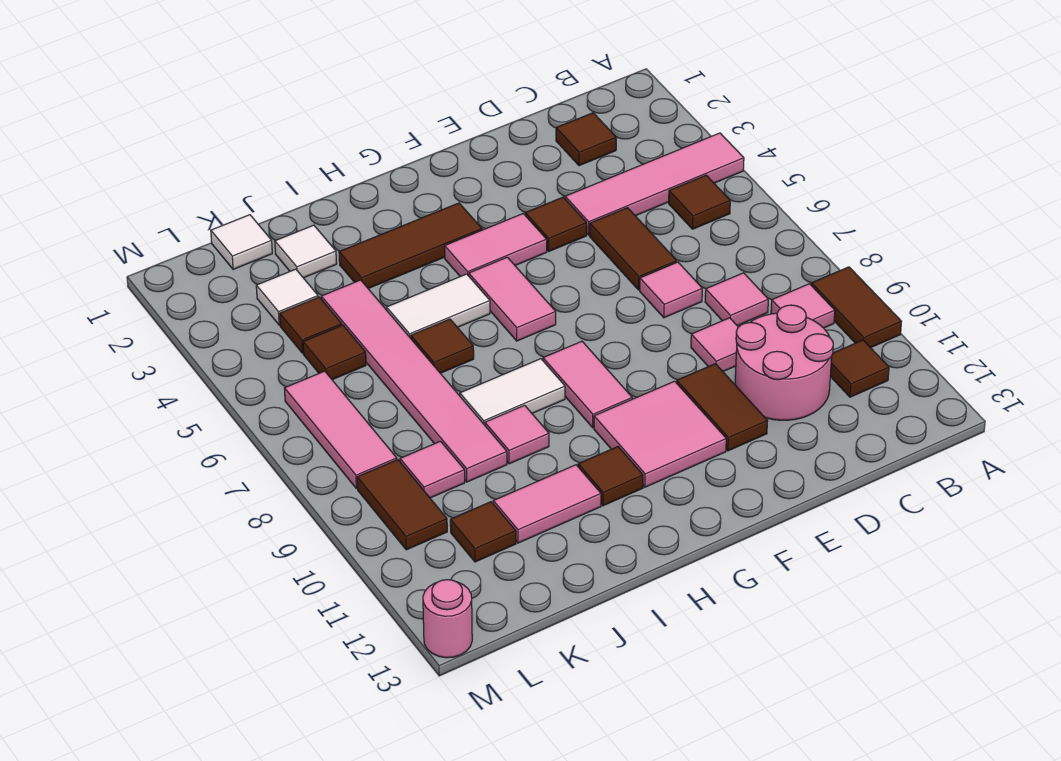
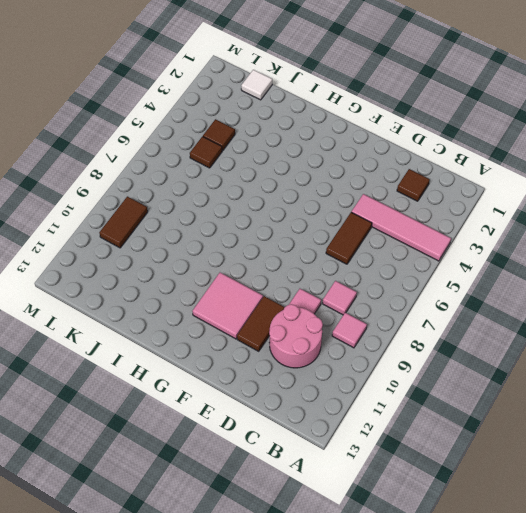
none -> brown tile A9:A10 level 1
none -> brown tile B5 level 1
none -> brown tile B11 level 1
none -> pink tile D7 level 1

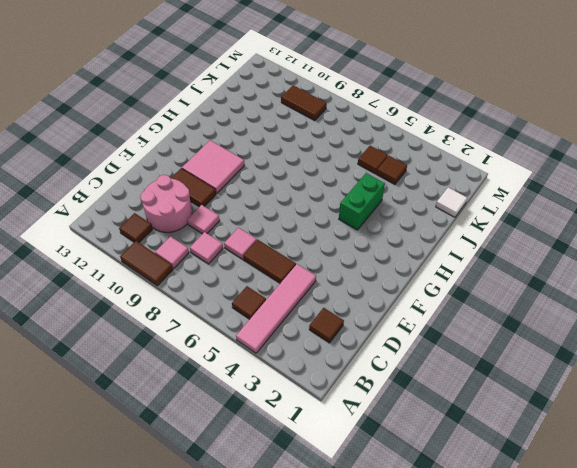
green brick H4:I4 level 1 -> none
none -> brown tile E4 level 1
none -> pink tile F4:G4 level 1
none -> brown tile G3:I3 level 1
none -> pink tile G5:G6 level 1

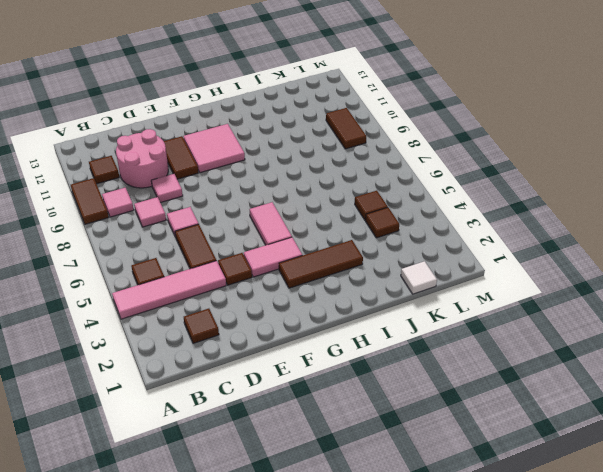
none -> pink tile G8:G9 level 1
none -> white tile H5:I5 level 1
none -> white tile H8:I8 level 1
none -> brown tile H11 level 1

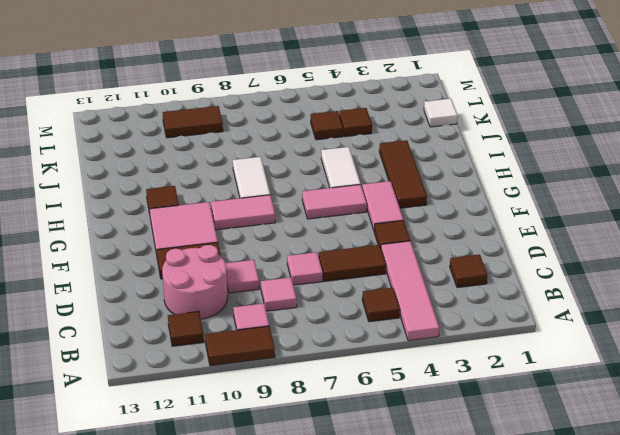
none -> brown tile I6 level 1
none -> pink tile I9 level 1
none -> pink tile I11:J11 level 1
none -> white tile J2 level 1

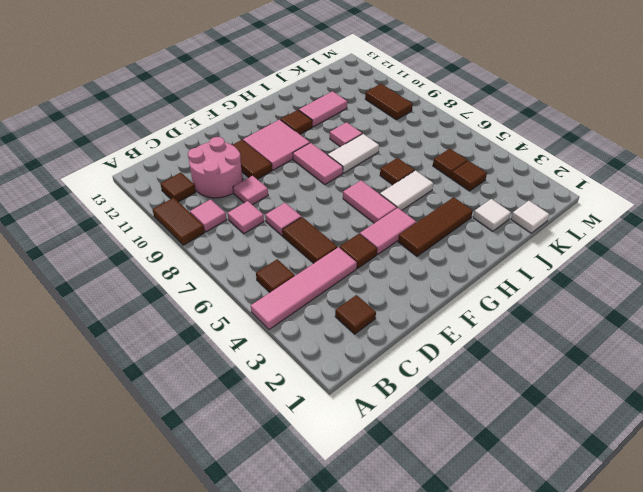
none -> pink tile J4:J9 level 1
none -> white tile K3 level 1
none -> pink tile K9 level 1
none -> brown tile K11 level 1

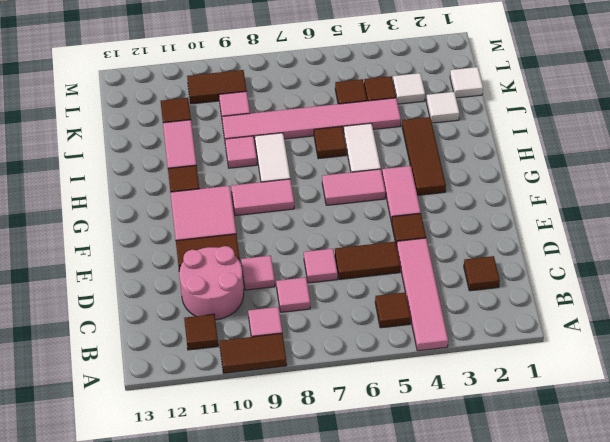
none -> pink tile L6:L8 level 1
none -> pink round brick M13 level 1

